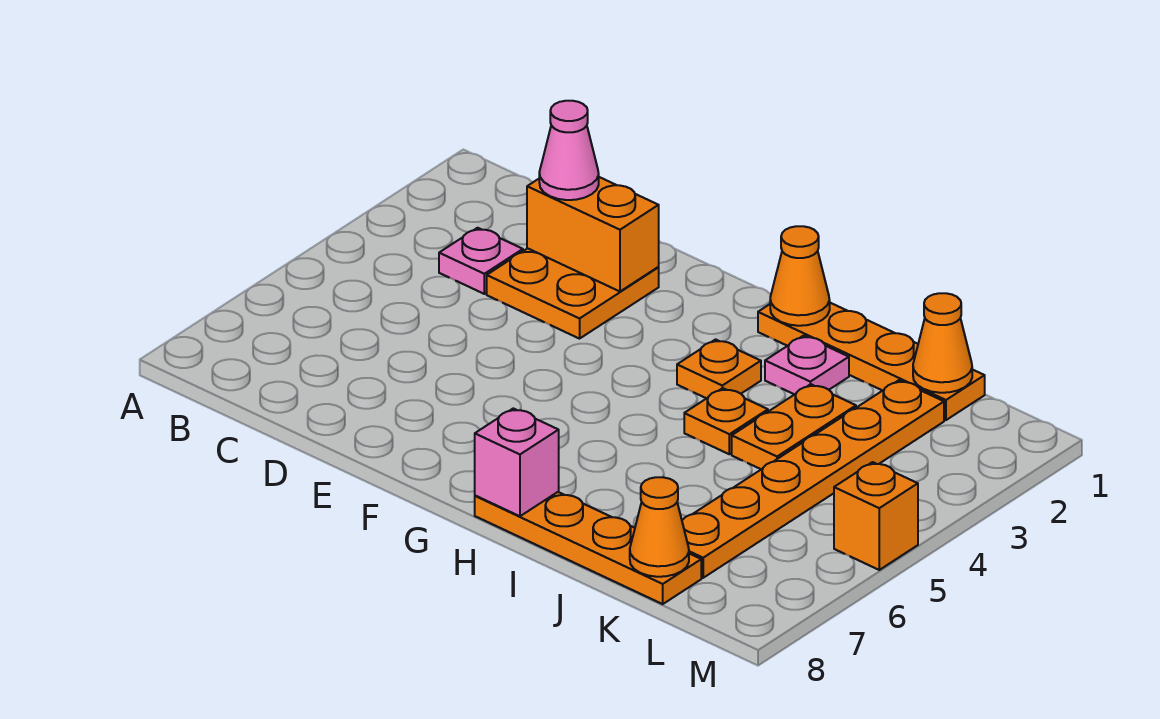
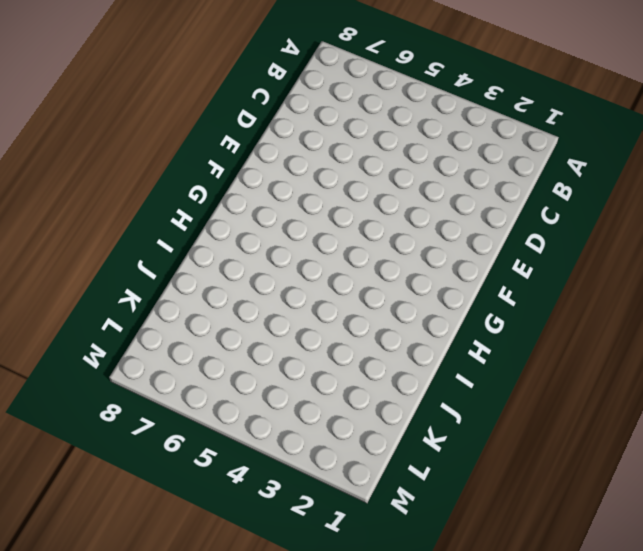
none -> pink plate C3 level 1
none -> orange plate D2:E3 level 1
none -> orange plate H1:K1 level 1

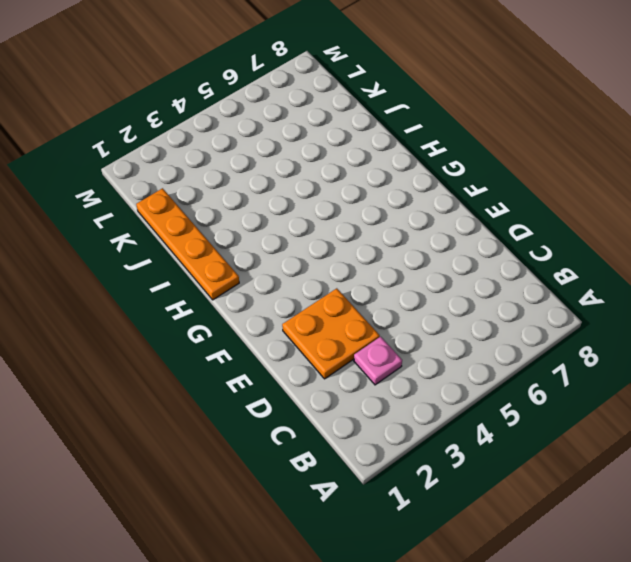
none -> orange plate H3 level 1
none -> orange plate H8:K8 level 1
none -> pink plate I2 level 1

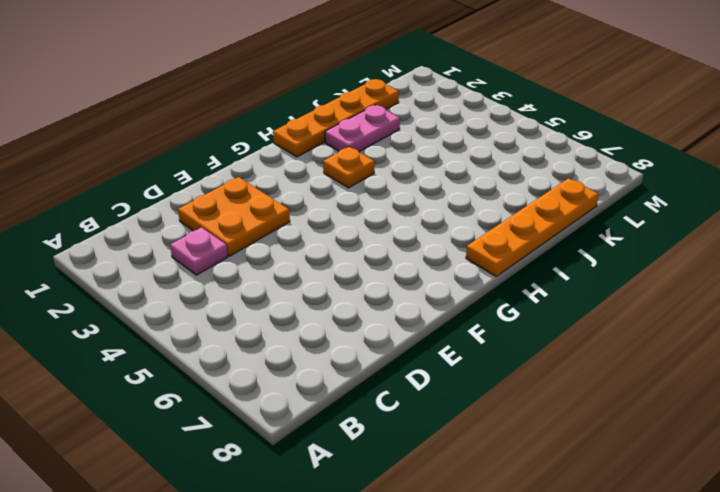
pink plate I2:J2 level 1 -> pink plate I2 level 1
none -> orange plate I4 level 1
none -> orange plate J3:J4 level 1
none -> orange plate K2:K7 level 1

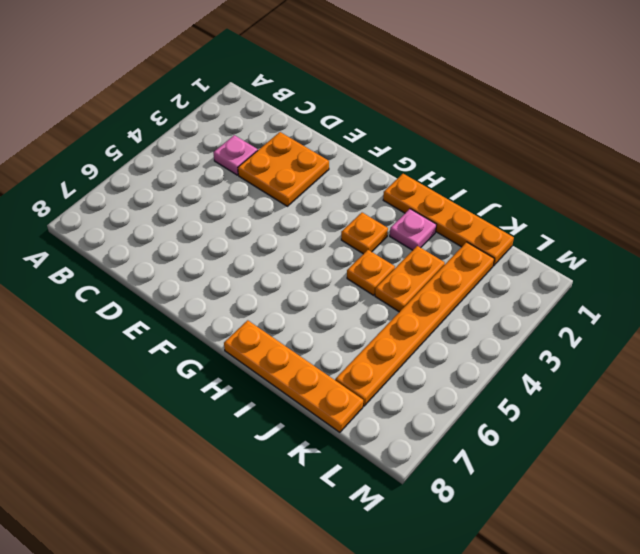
none -> orange brick M5 level 1
none -> orange brick D2:E2 level 2
none -> orange cone H1 level 2

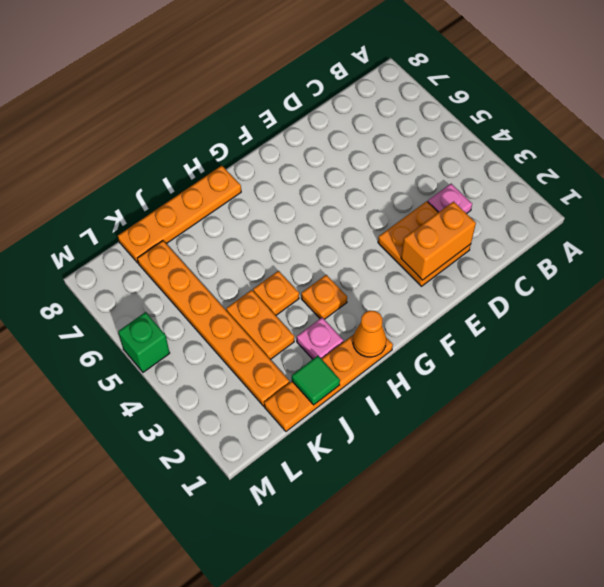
green tile J1 level 2 -> none
green brick M5 level 1 -> orange brick M5 level 1
none -> pink brick H8 level 2
none -> orange cone K1 level 2
none -> orange cone K8 level 2

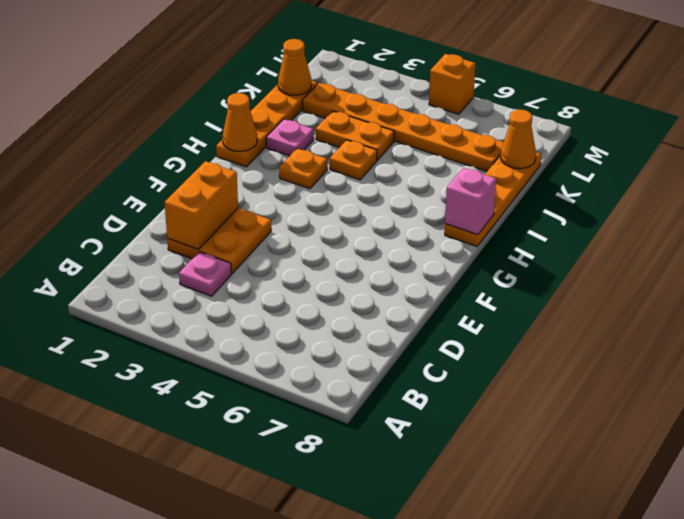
none -> pink cone D2 level 3

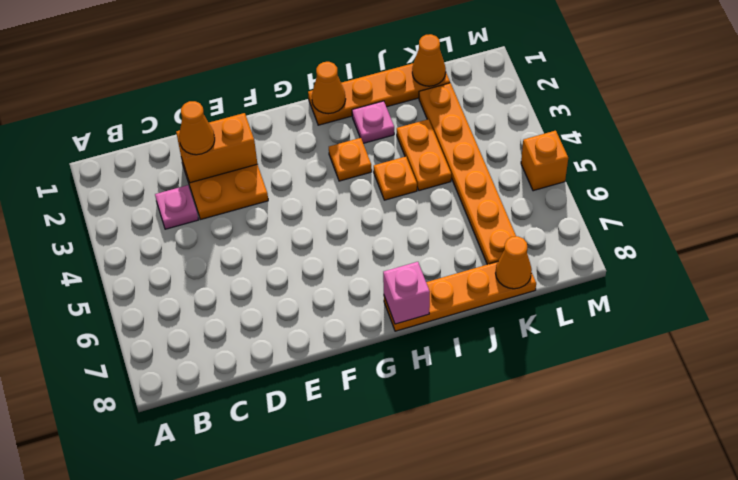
orange cone D2 level 3 -> pink cone D2 level 3

